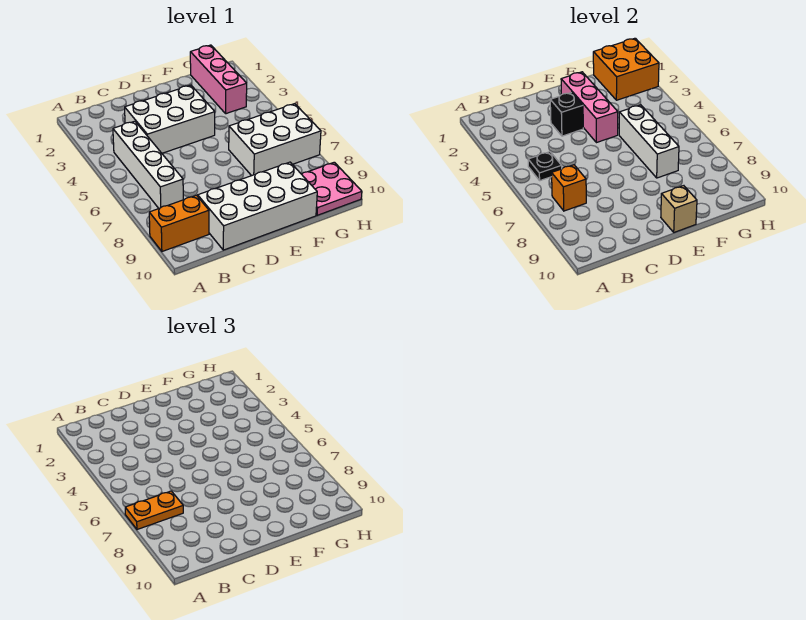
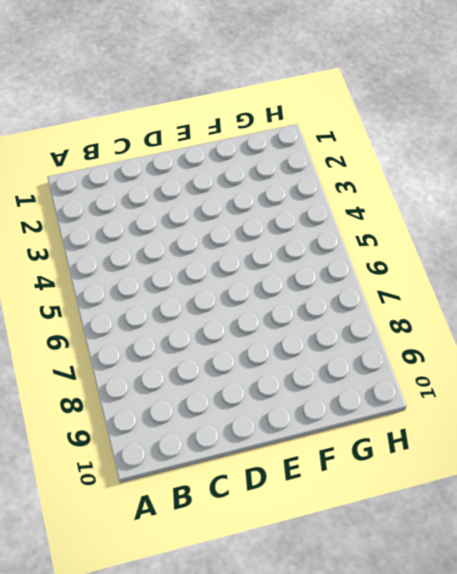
none -> orange brick A9:B9 level 1
none -> white brick B4:B7 level 1
none -> white brick C3:E4 level 1

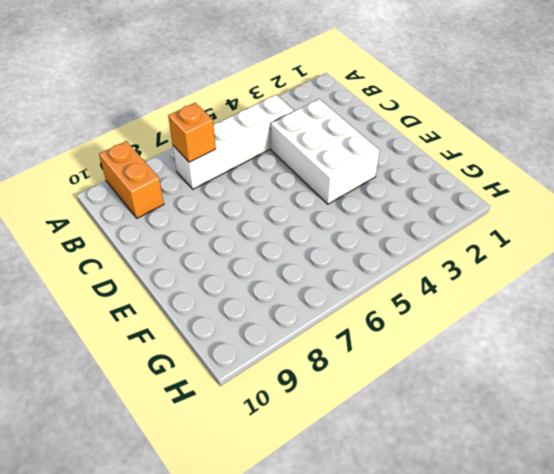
none -> white brick C9:F10 level 1
none -> white brick F6:H7 level 1
none -> pink brick G1:G3 level 1

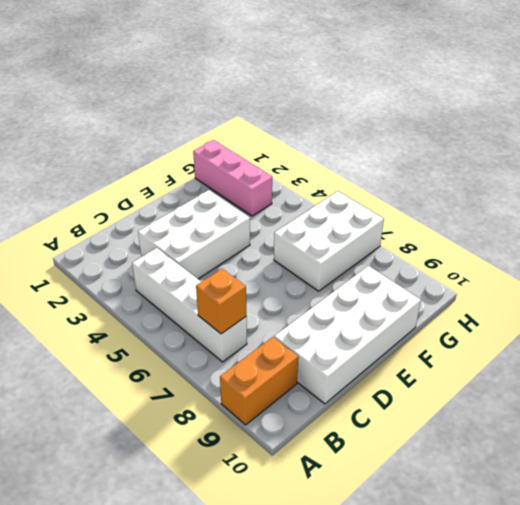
none -> pink plate G9:H10 level 1
none -> black plate B5 level 2
none -> black brick D3 level 2

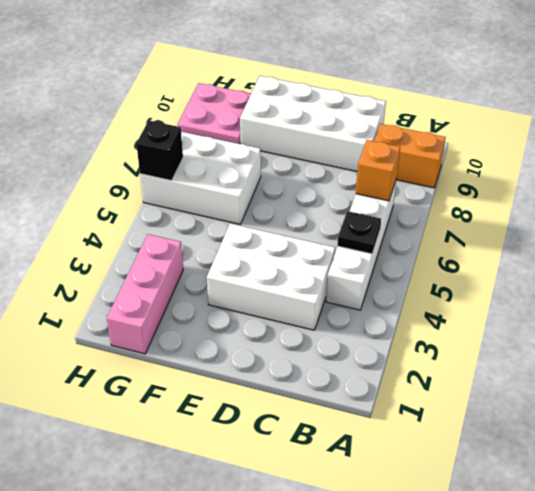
black brick H6 level 2 -> black brick D3 level 2
none -> pink brick E2:E4 level 2
none -> tan brick E10 level 2
none -> white brick F5:F7 level 2

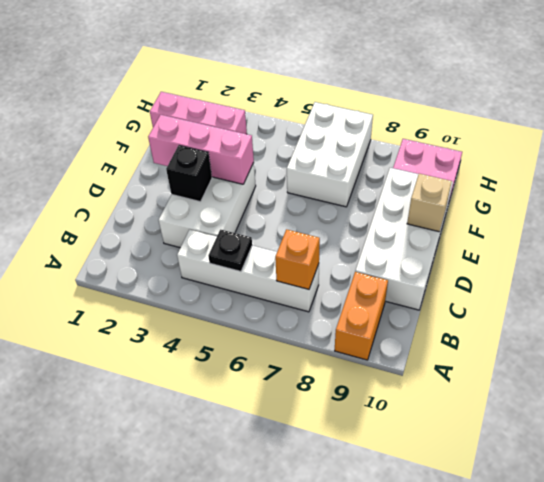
none -> white brick F5:F7 level 2
none -> orange brick G1:H2 level 2
none -> orange plate A7:B7 level 3

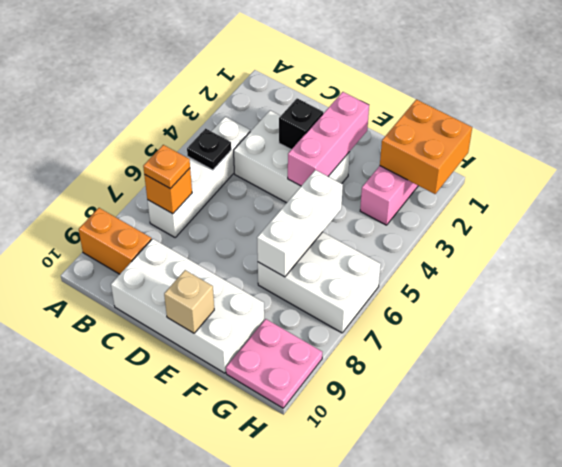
orange plate B7 level 3 -> orange plate A7:B7 level 3

